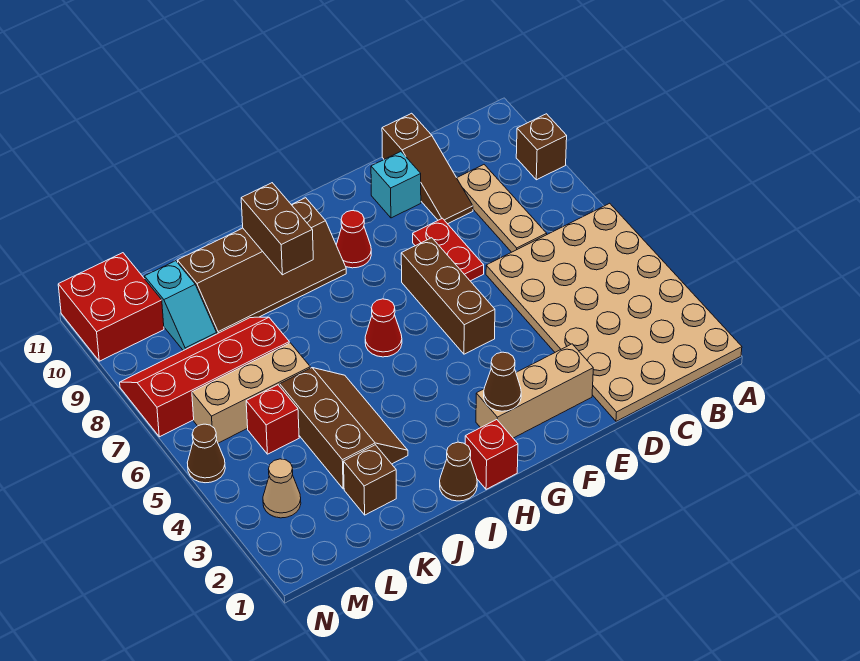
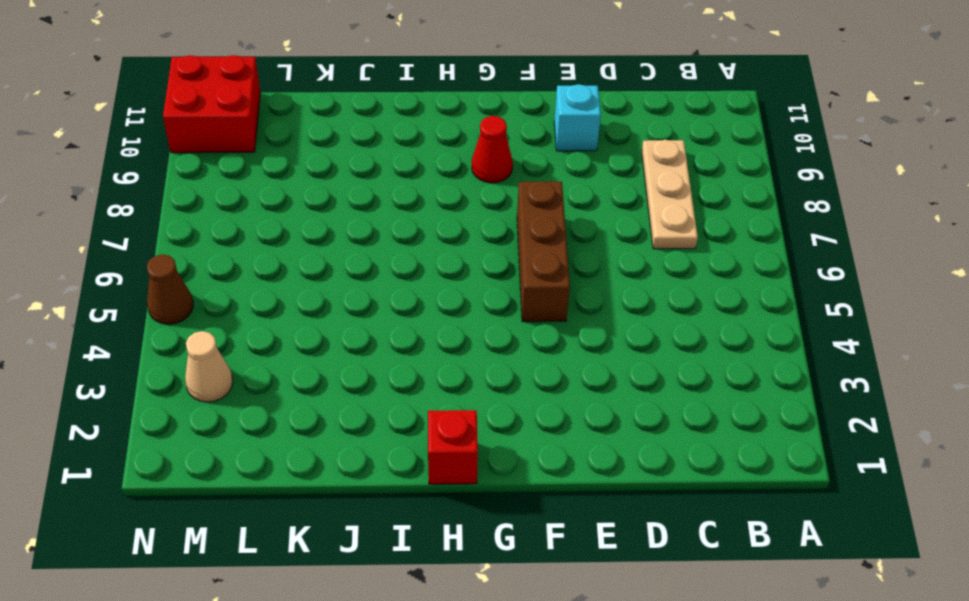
none -> tan plate A1:D6 level 1
none -> brown brick A9 level 1
none -> brown slope D9:D11 level 1 top 11

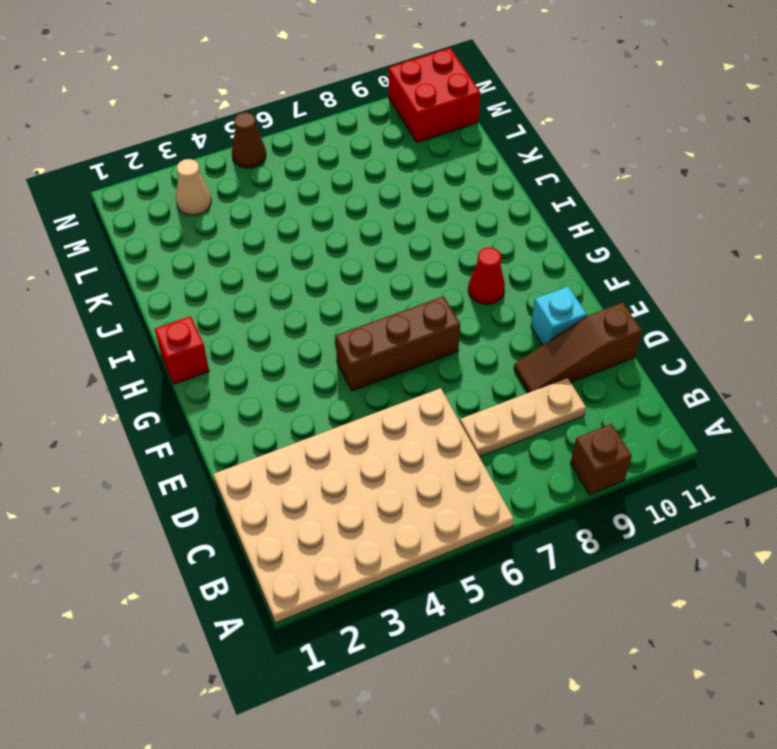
none -> tan brick E2:G2 level 1
none -> red plate E7:E8 level 1
none -> red cone H6 level 1

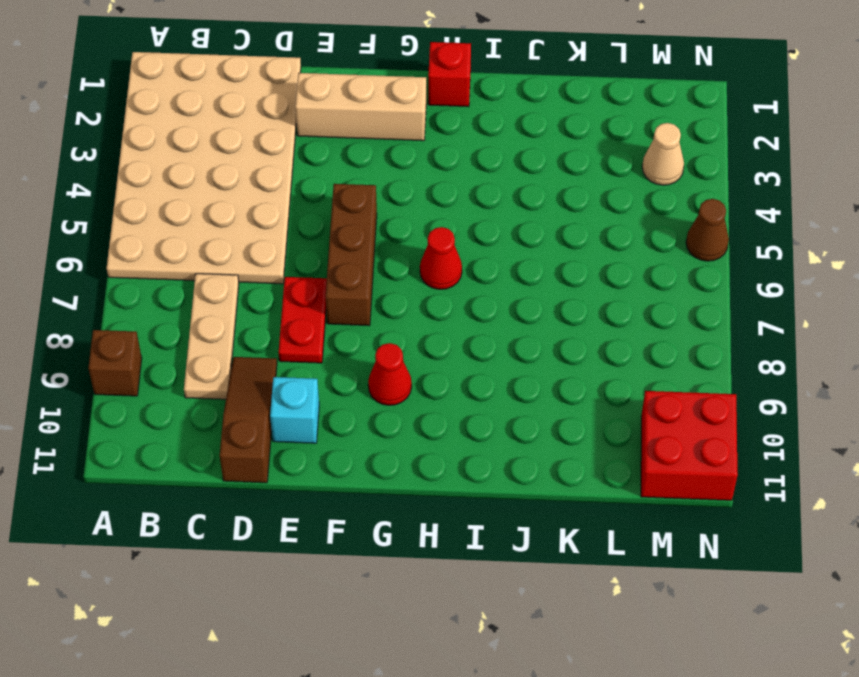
none -> brown slope H9:K10 level 1 top 10
none -> brown cone I1 level 1
none -> brown slope J3:K5 level 1 top K

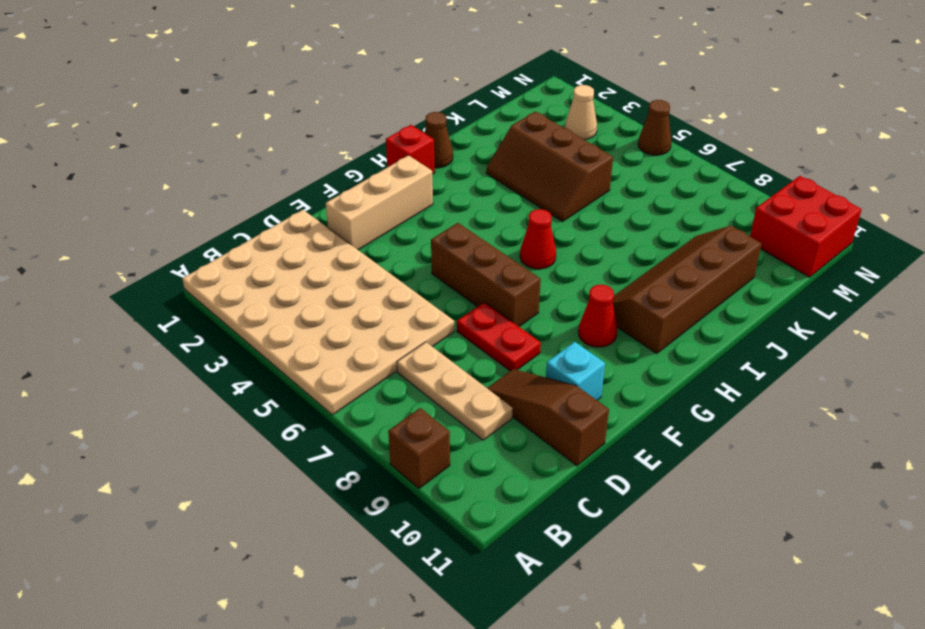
none -> brown brick K2 level 1
none -> tan brick K6:M6 level 1
none -> red slope K7:N8 level 1 top 7

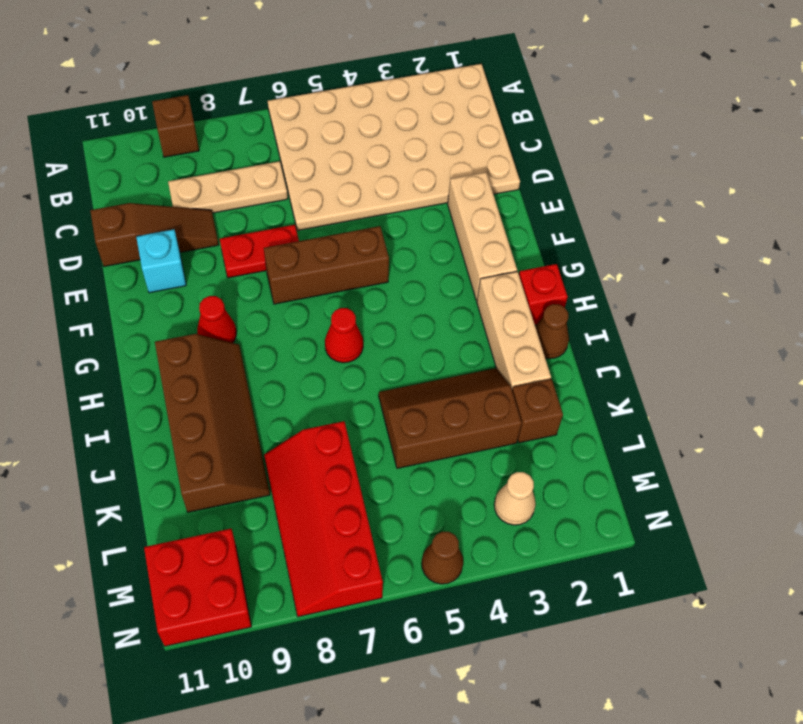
tan brick H2:J2 level 1 -> tan brick K6:M6 level 1
none -> red brick L5 level 1
none -> cyan slope L9:L10 level 1 top 10
none -> brown cone G2 level 2

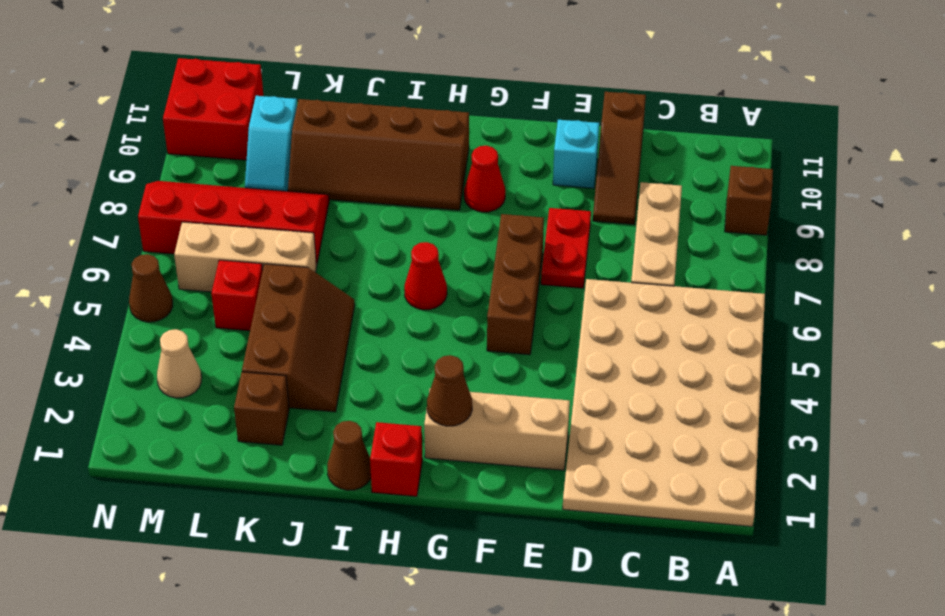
none -> brown brick I9:I10 level 2

